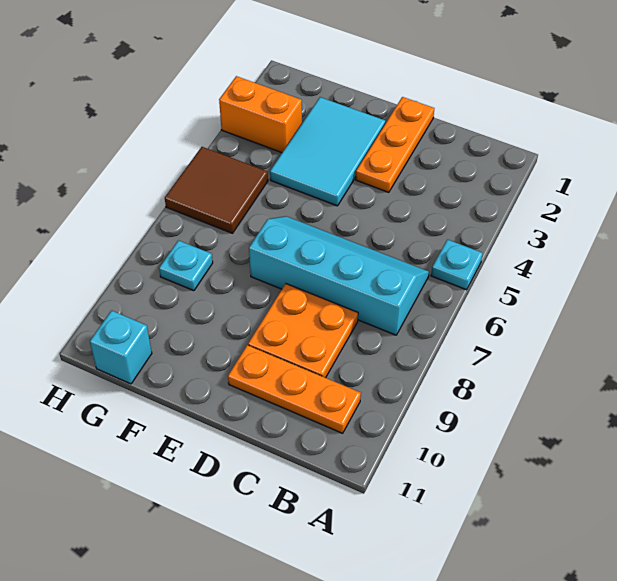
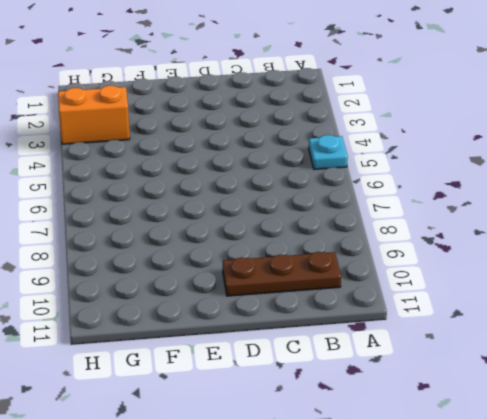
brown plate B10:D10 level 1 -> orange plate B10:D10 level 1
none -> cyan slope B6:E7 level 1 top 7
none -> orange plate C8:D9 level 1

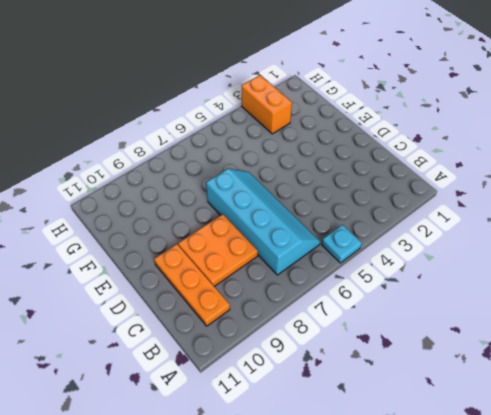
none -> orange plate D1:D3 level 1
none -> cyan tile E2:F4 level 1

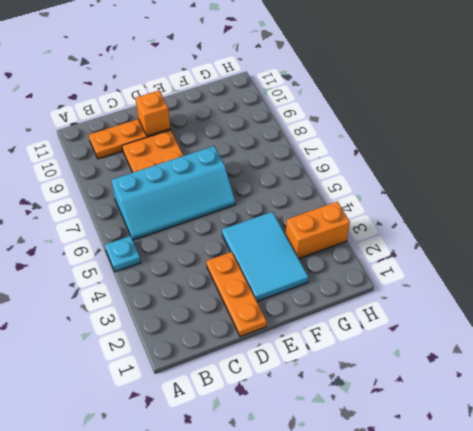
orange brick D10 level 2 -> none
none -> brown tile G5:H6 level 1
none -> cyan plate G8 level 1

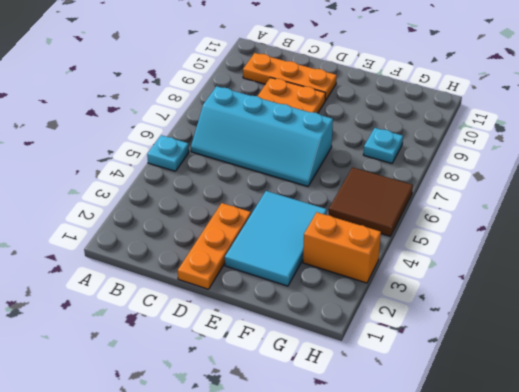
none -> cyan brick G11 level 1

